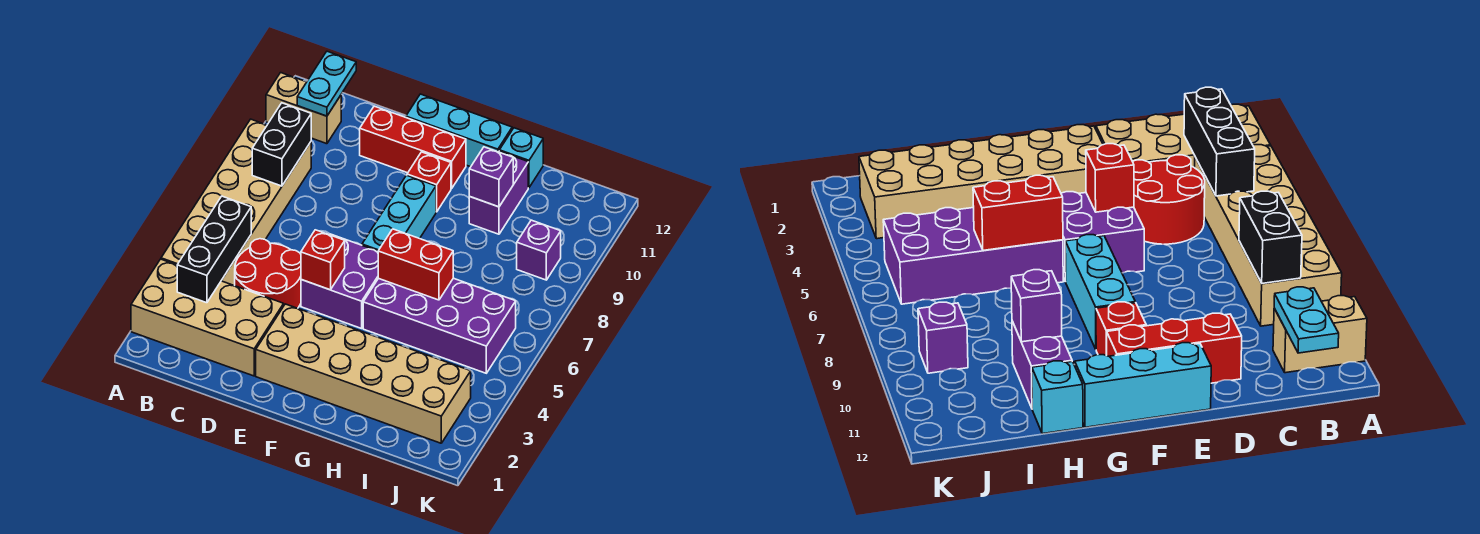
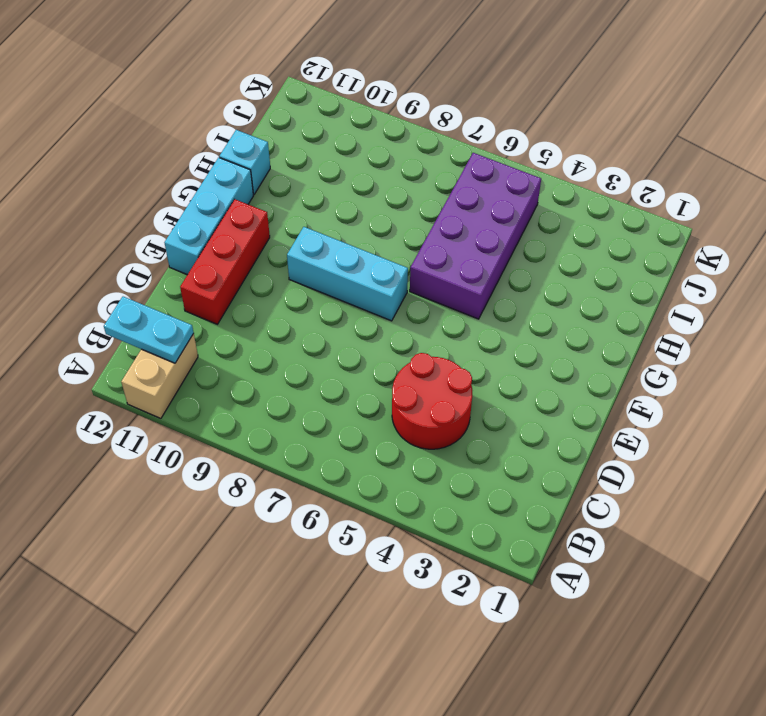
none -> tan brick A2:D3 level 1
none -> tan brick A4:B9 level 1
none -> tan brick E2:J3 level 1

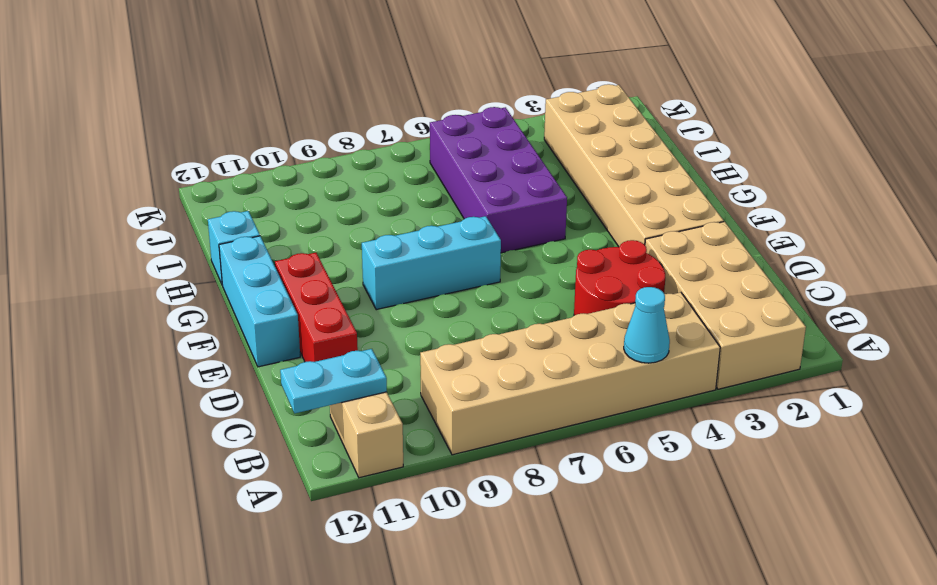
cyan cone A5 level 2 -> none
none -> purple brick E5:F6 level 1
none -> red brick F10 level 1
none -> purple brick H10:H11 level 1

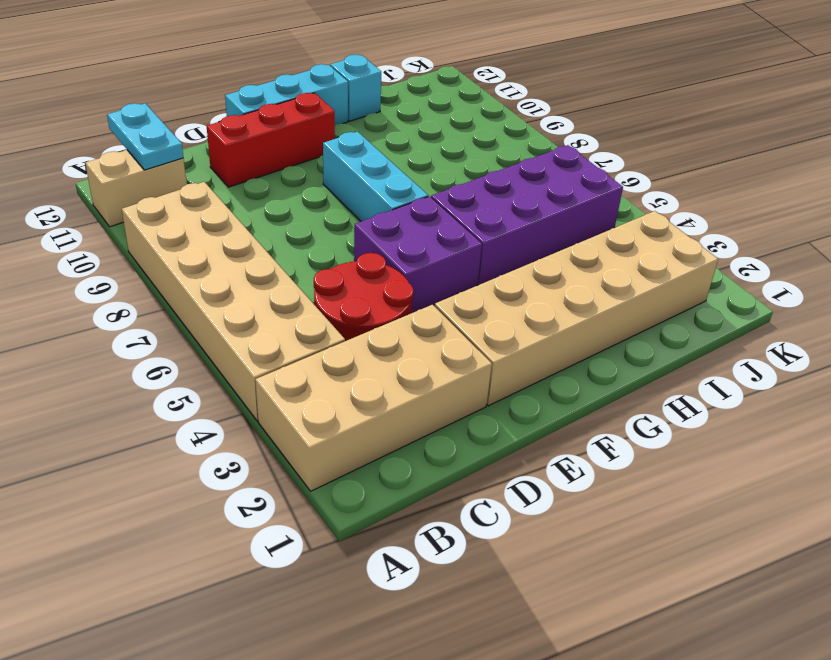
none -> red brick F10 level 1
none -> purple brick H10:H11 level 1
none -> purple brick J9 level 1

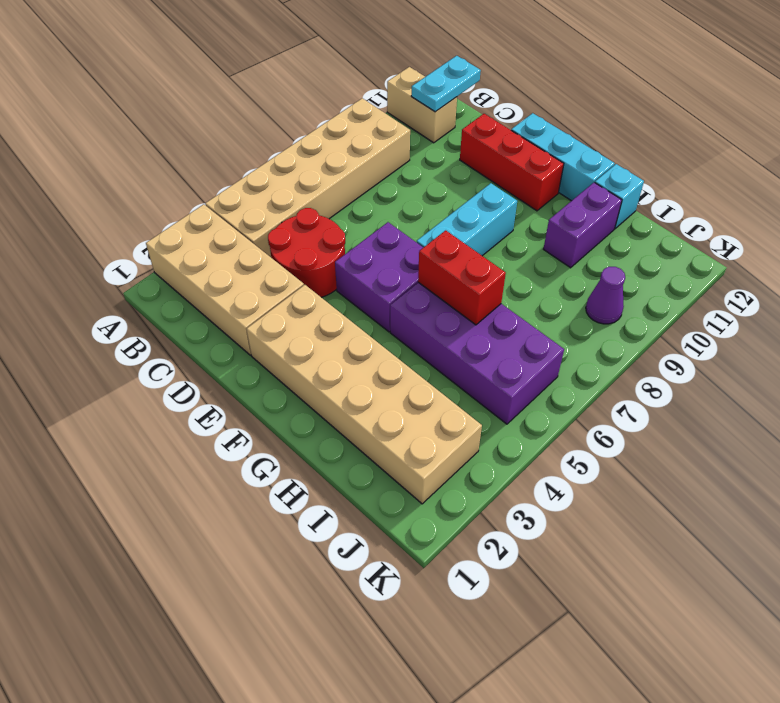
purple cone J9 level 1 -> purple brick J9 level 1
none -> red brick F10 level 1
none -> black brick B3:B5 level 2
none -> black brick B8:B9 level 2

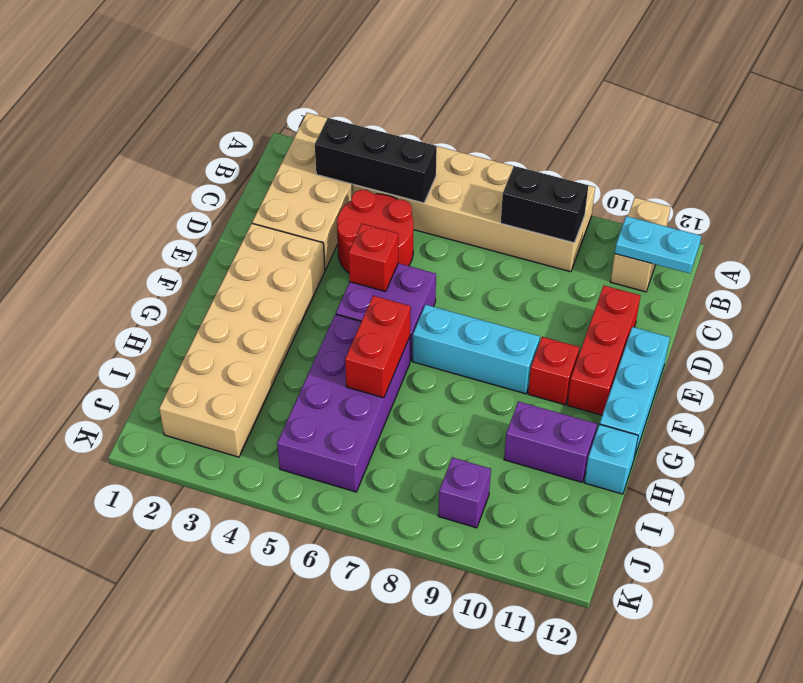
none -> purple brick H10 level 2

